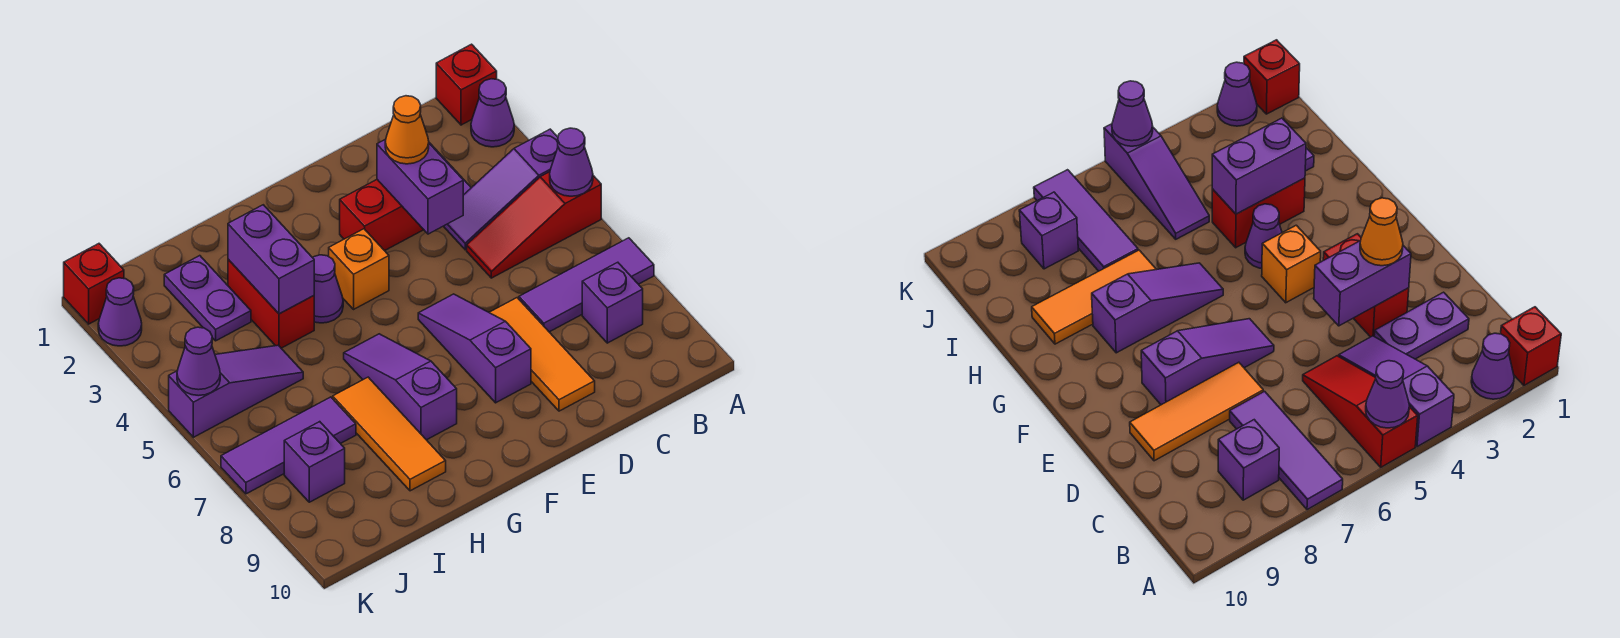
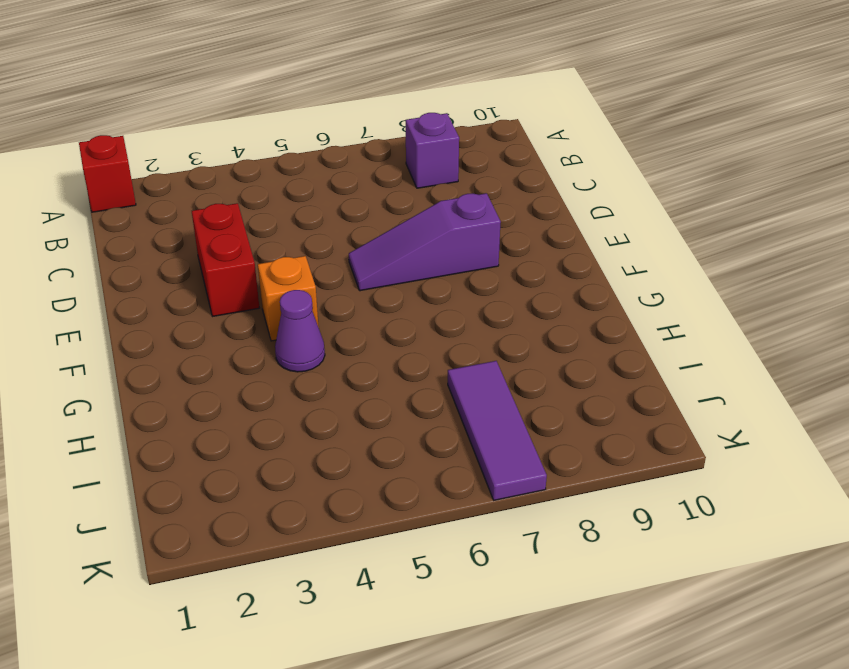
none -> purple cone A2 level 1
none -> purple slope A4:C4 level 1 top A
none -> red slope A5:C5 level 1 top A

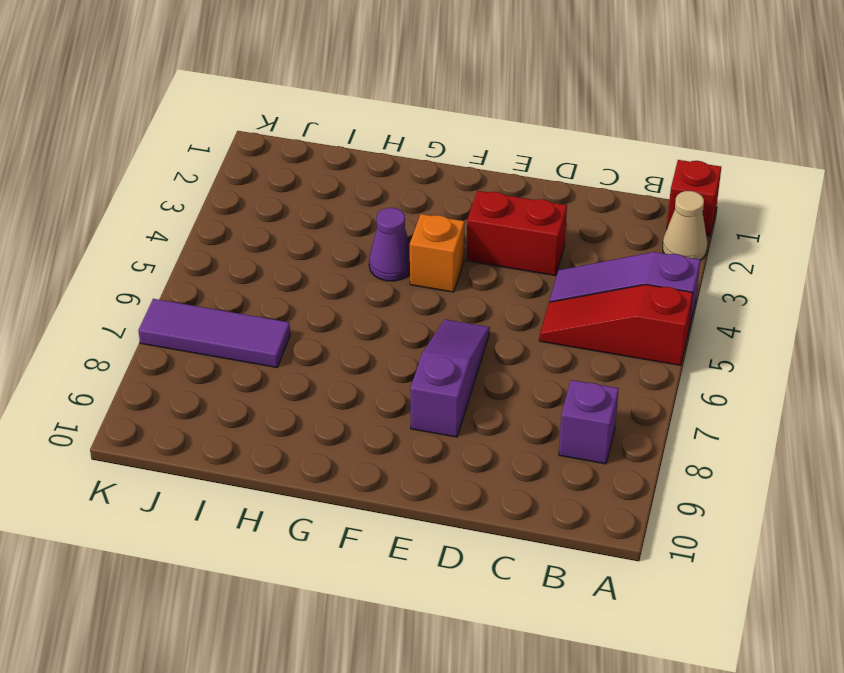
tan cone A2 level 1 -> purple cone A2 level 1
none -> purple tile A7:C7 level 1
none -> purple plate C2:C3 level 1
none -> orange tile D7:D9 level 1

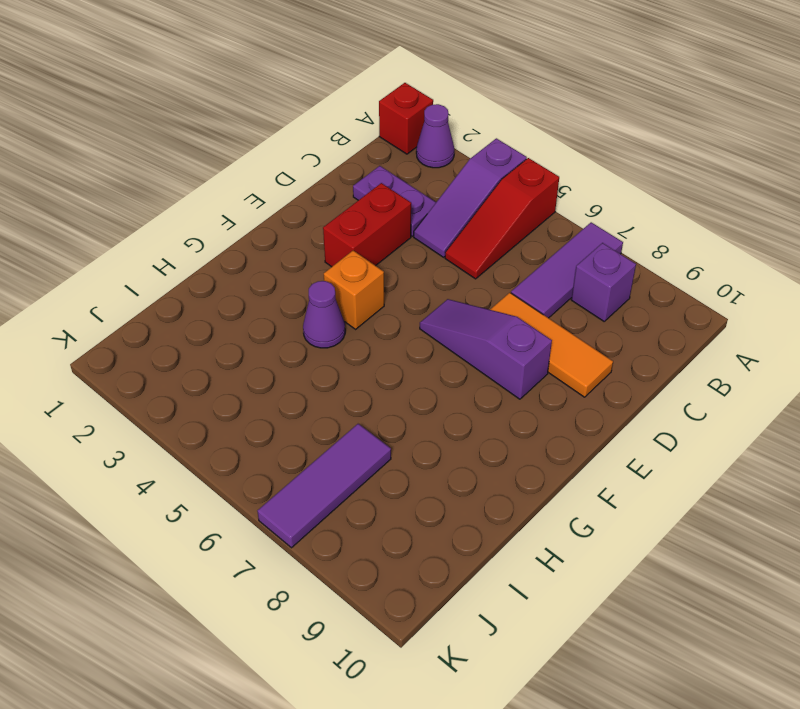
none -> purple slope G6:G8 level 1 top 8
none -> red brick H3:H4 level 1
none -> orange tile H7:H9 level 1

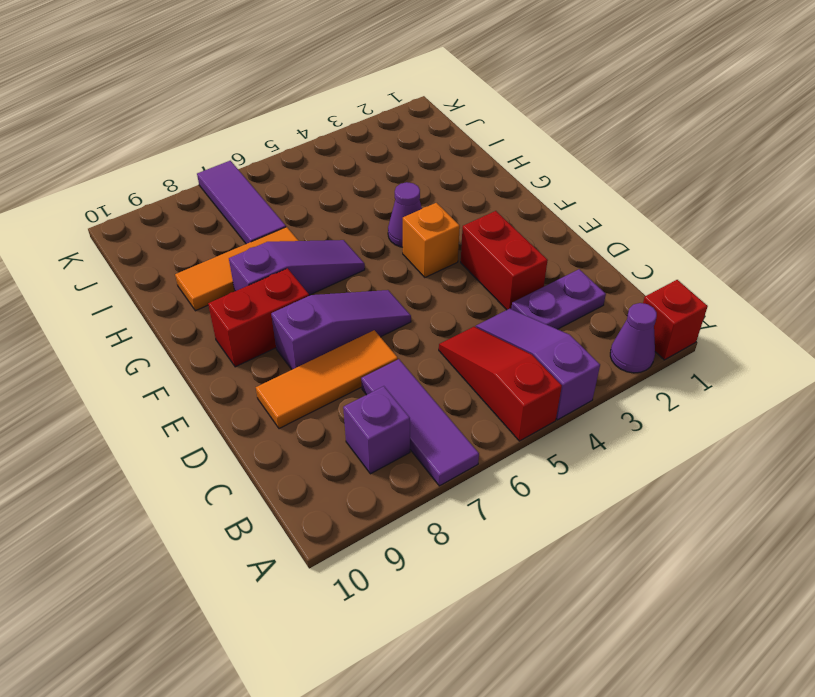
red brick F8:F9 level 1 -> red brick H3:H4 level 1
none -> purple plate I2:I3 level 1
none -> purple slope I5:K5 level 1 top K
none -> purple brick J8 level 1

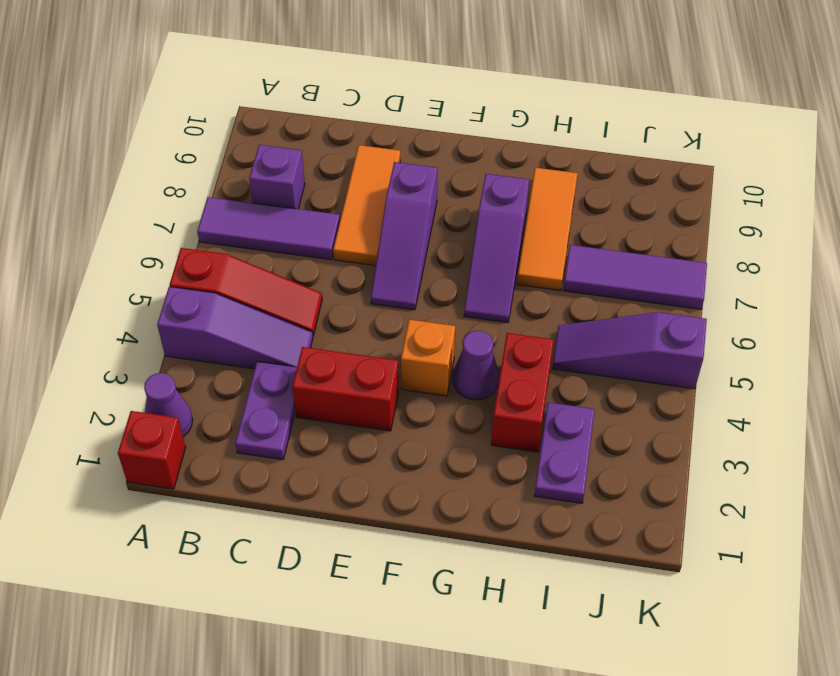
none -> purple brick J8 level 1
none -> red brick K1 level 1
none -> purple cone K2 level 1

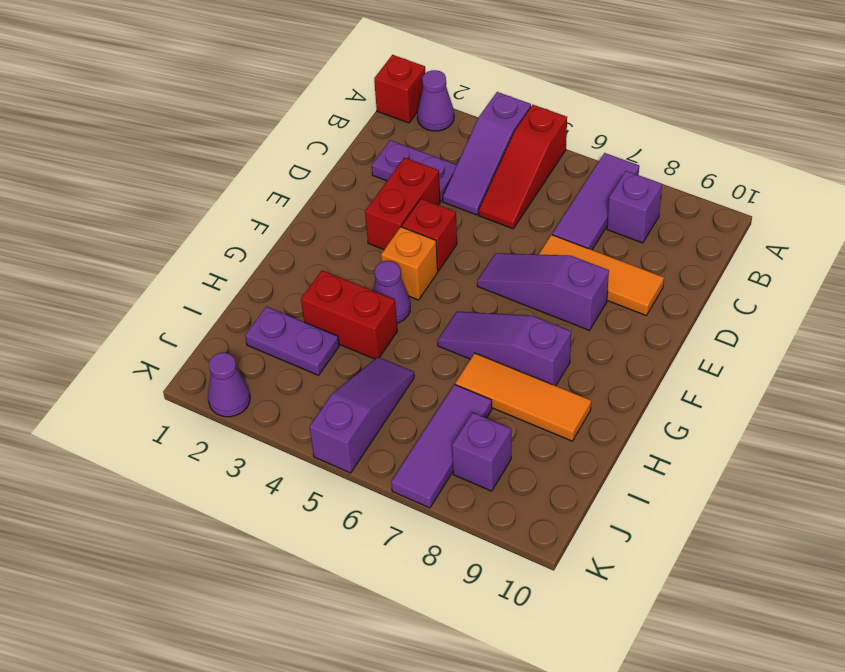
red brick E4 level 1 -> red brick K1 level 1
none -> purple cone A5 level 2
none -> purple brick D3:D4 level 2
none -> purple brick H3:H4 level 2

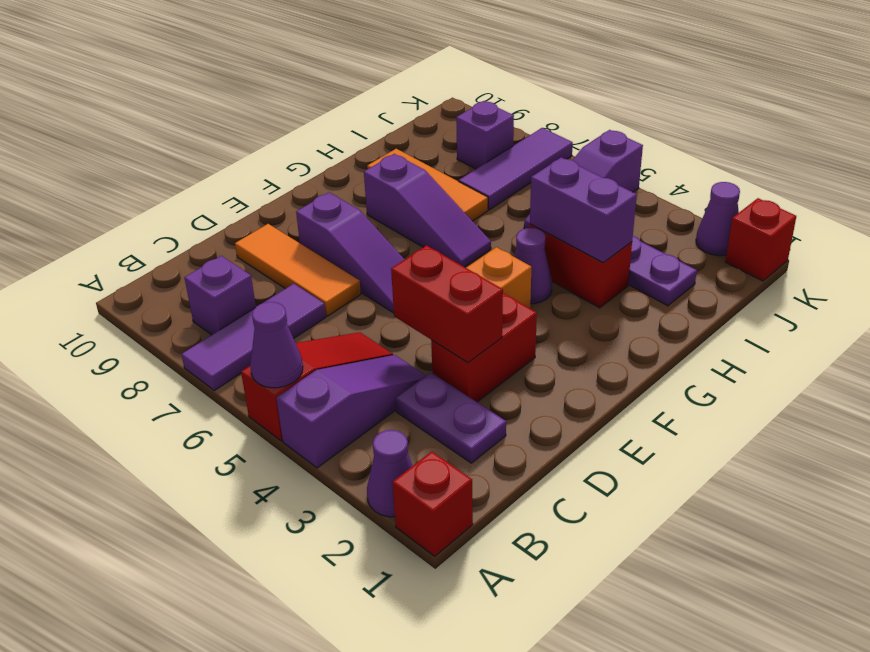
red brick D3:D4 level 2 -> purple brick D3:D4 level 2
none -> purple cone K5 level 2
none -> orange cone D3 level 3

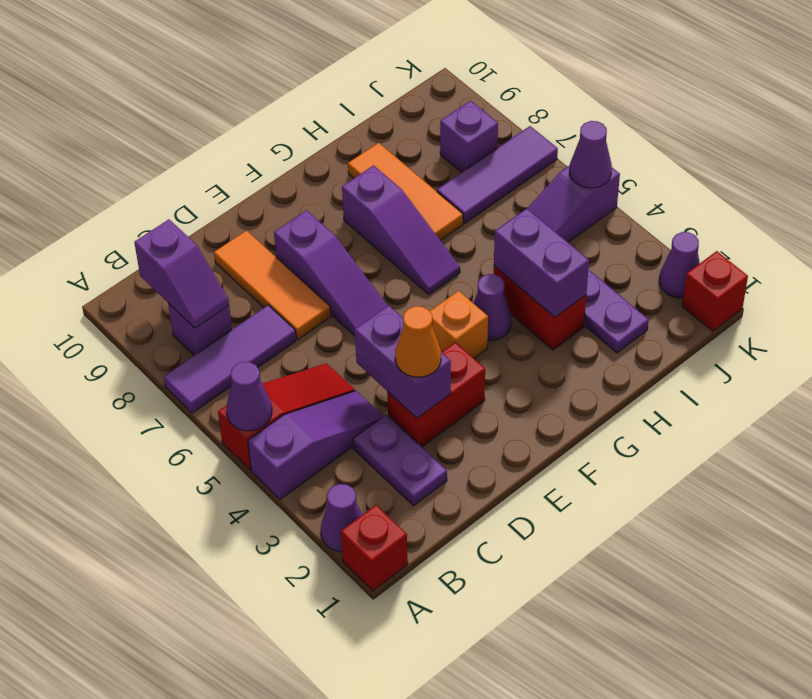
purple slope B8:B9 level 2 top 9 -> none

